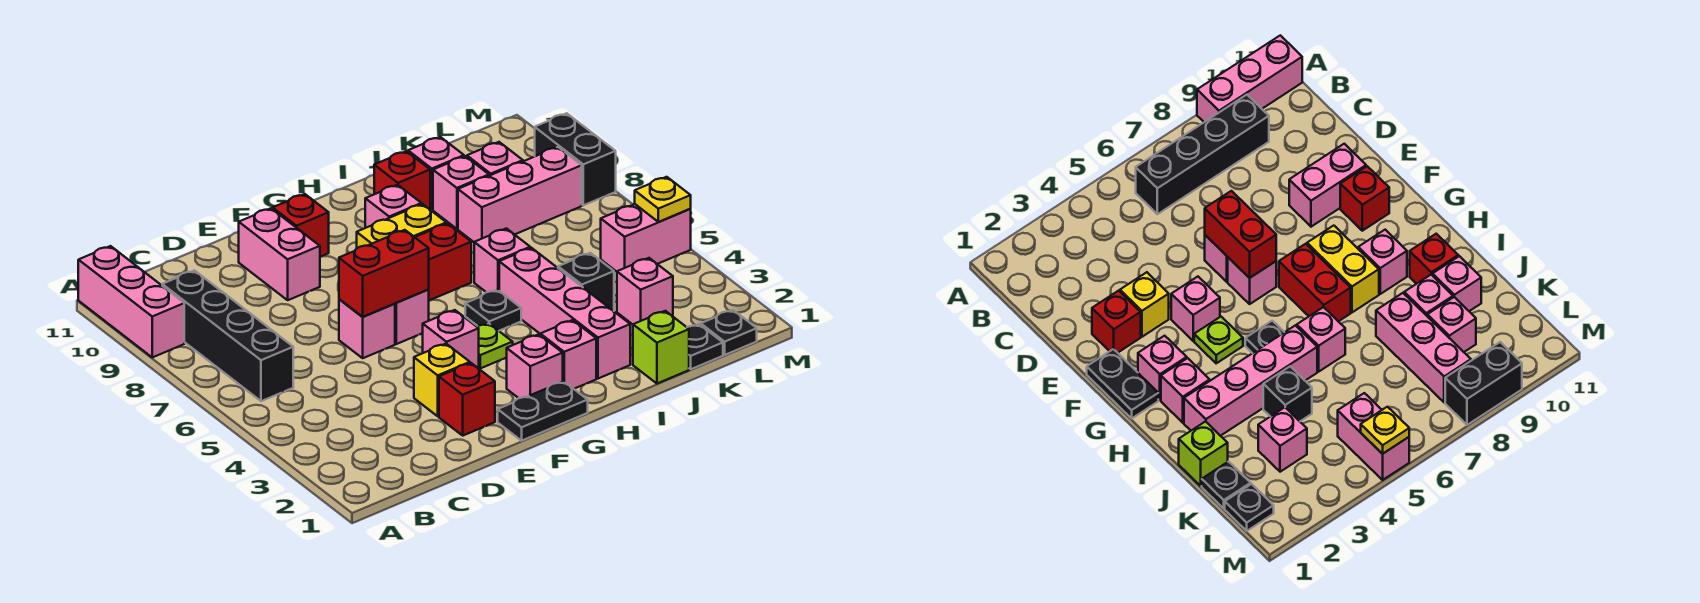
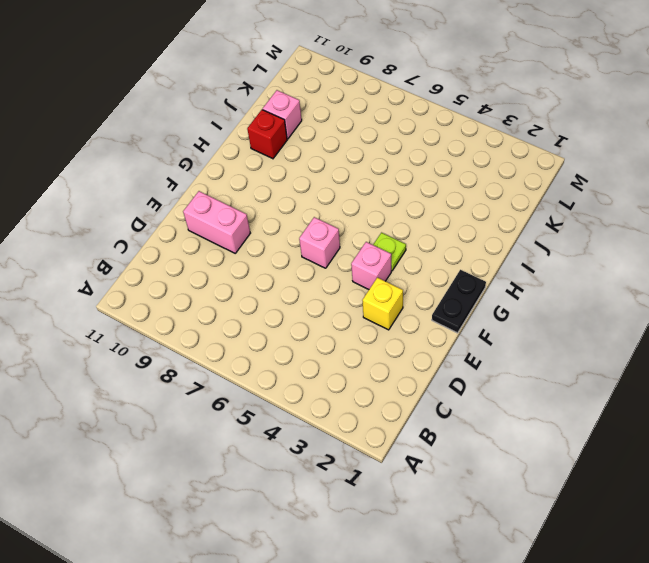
none -> pink brick A9:A11 level 1
none -> black brick B6:B9 level 1
none -> red brick E2 level 1
none -> pink brick E6 level 1

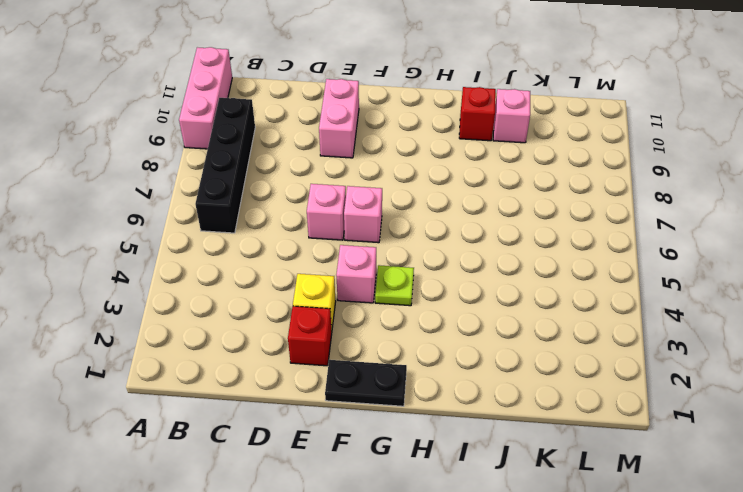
none -> red brick F10 level 1
none -> pink brick G2 level 1
none -> red brick G7:H7 level 1
none -> yellow brick G8:H8 level 1

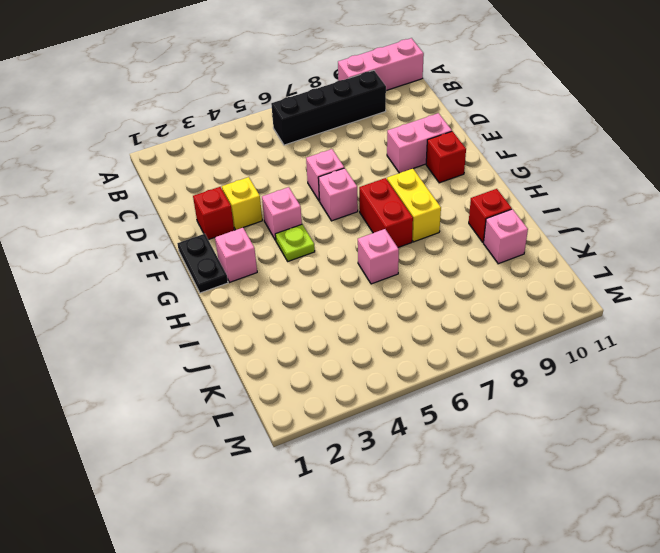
none -> pink brick H2 level 1
none -> black plate H5 level 1
none -> pink brick H9 level 1
none -> pink brick I2:I5 level 1

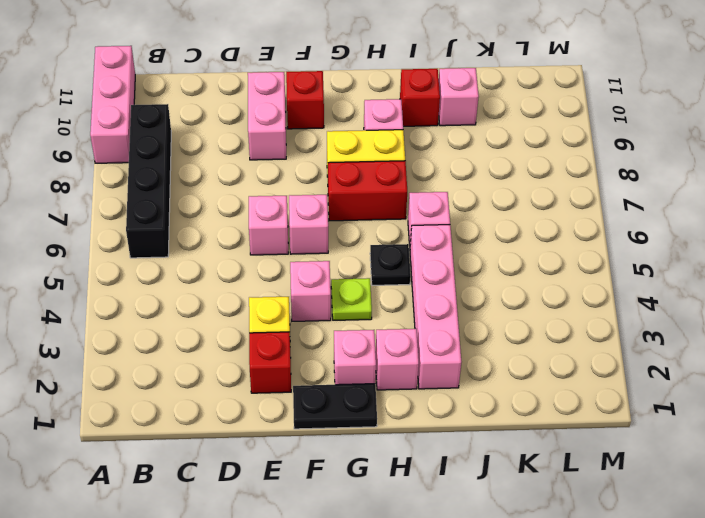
none -> lime brick J1 level 1
none -> black brick J4 level 1
none -> pink brick J8:L8 level 1
none -> pink brick J9 level 1

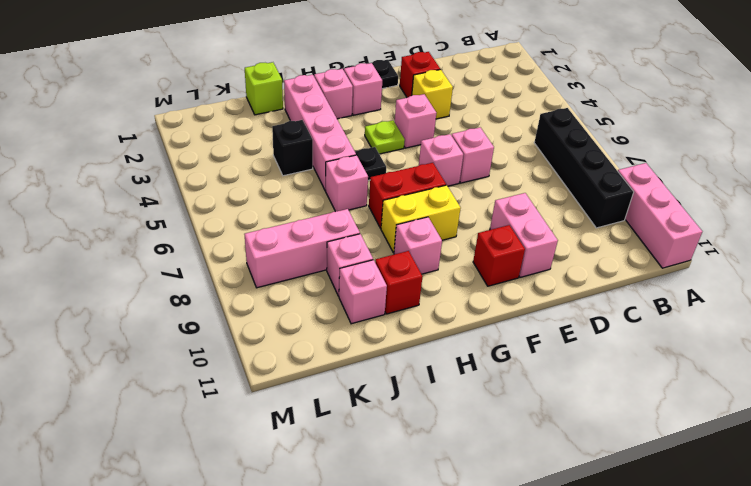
none -> black plate K1 level 1
none -> pink brick K3 level 1
none -> pink brick K9 level 1
none -> black plate L1 level 1

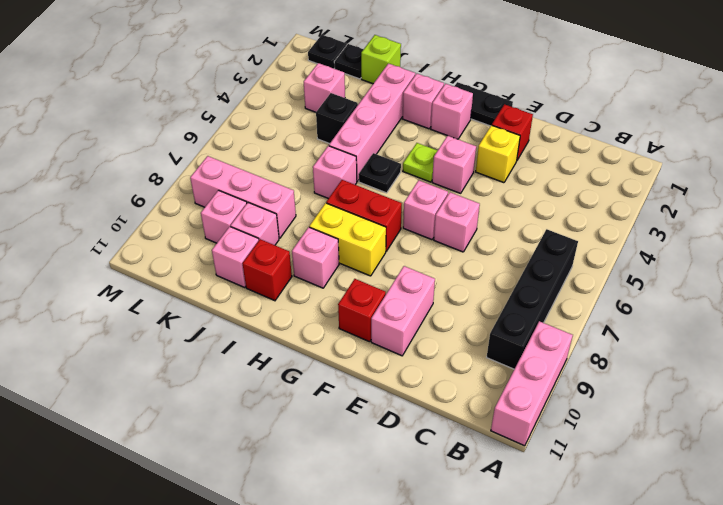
none -> pink brick L5:M5 level 1
none -> black brick M8:M9 level 1
none -> red brick E6:F6 level 2
none -> yellow plate M5 level 2

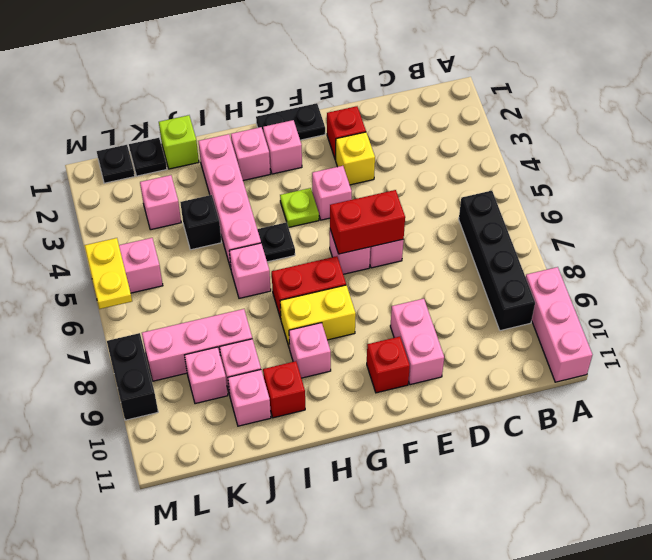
yellow plate M5:M6 level 2 -> yellow plate M5 level 2

